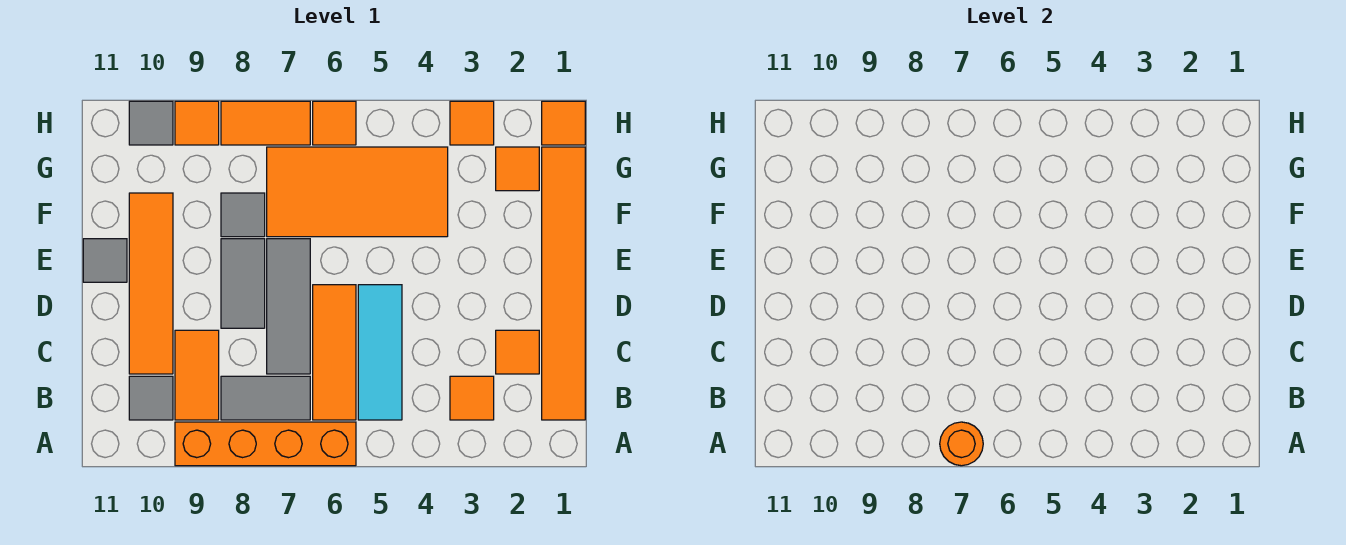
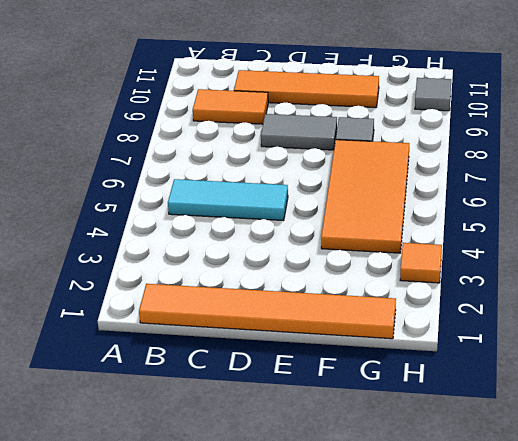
none -> orange brick A6:A9 level 1
none -> orange tile B3 level 1
none -> orange tile B6:D6 level 1

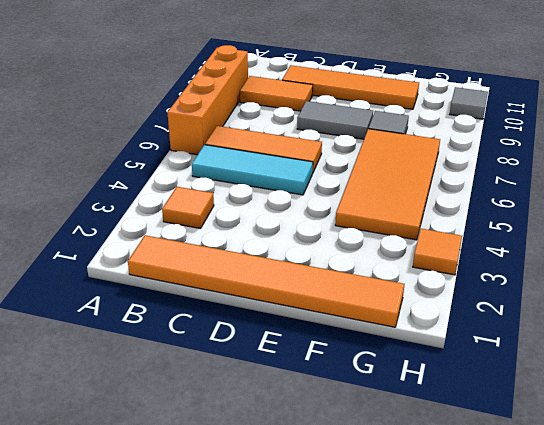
none -> grey tile B7:B8 level 1
none -> grey tile B10 level 1
none -> orange tile C2 level 1

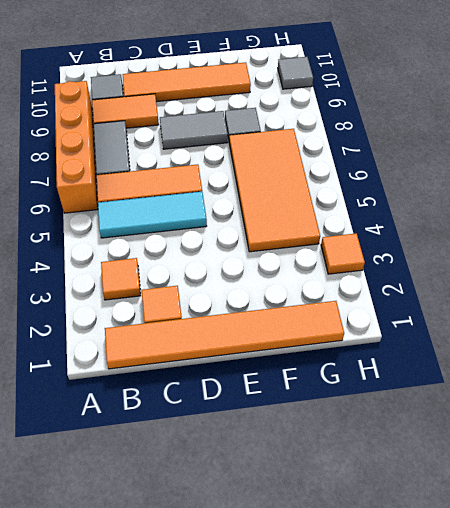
none -> grey tile C7:E7 level 1
none -> grey tile E11 level 1
none -> orange tile G2 level 1

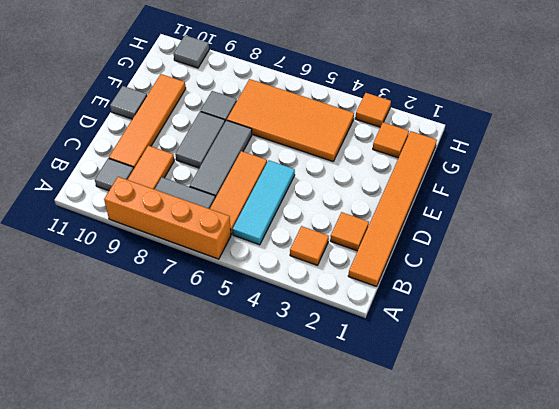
none -> orange tile H1 level 1
none -> orange tile H6 level 1
none -> orange tile H7:H8 level 1

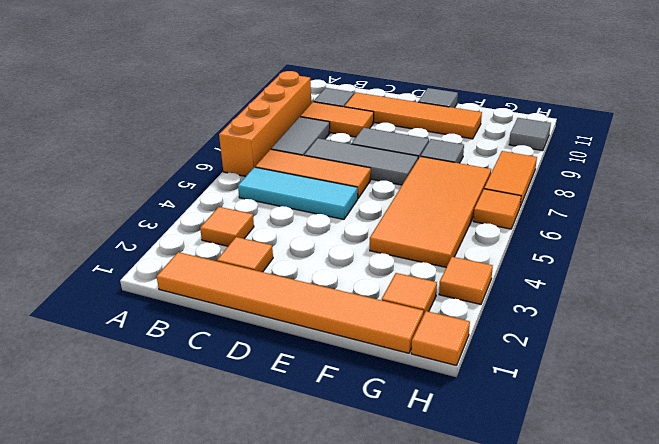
none -> orange tile H9 level 1
none -> orange round brick A7 level 2

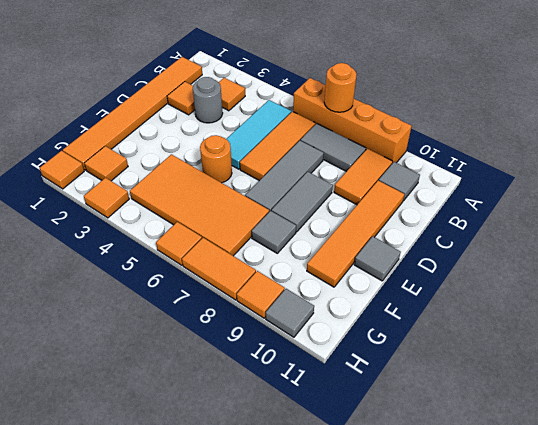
grey round brick C3 level 1 -> none
orange round brick E5 level 1 -> none

